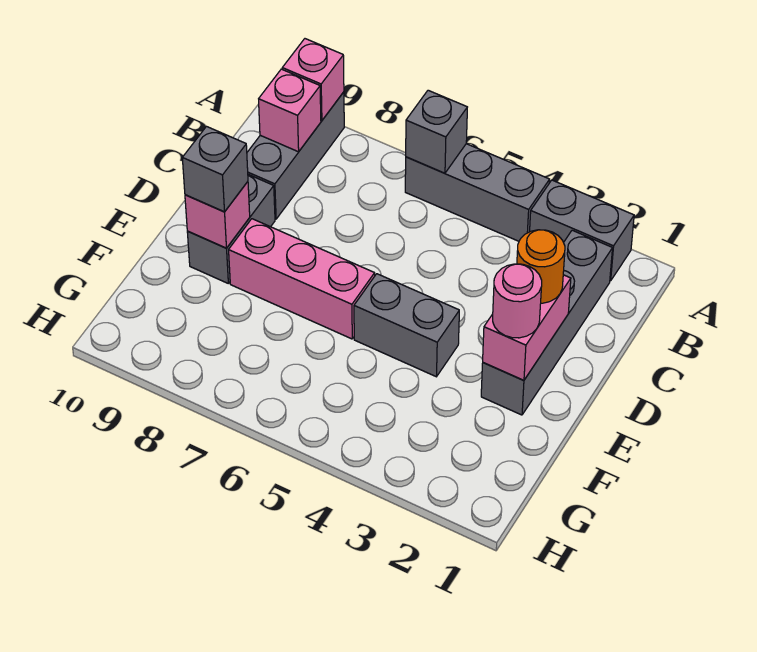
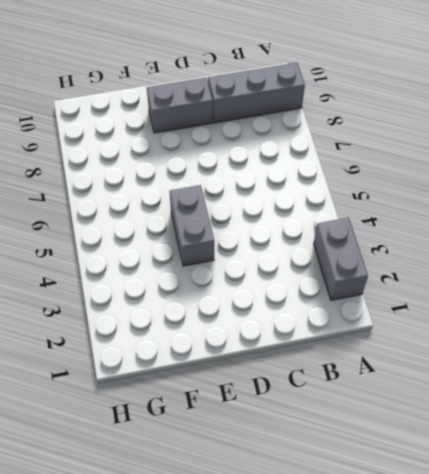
none -> grey brick A4:A6 level 1
none -> grey brick B2:E2 level 1
none -> pink brick E6:E8 level 1

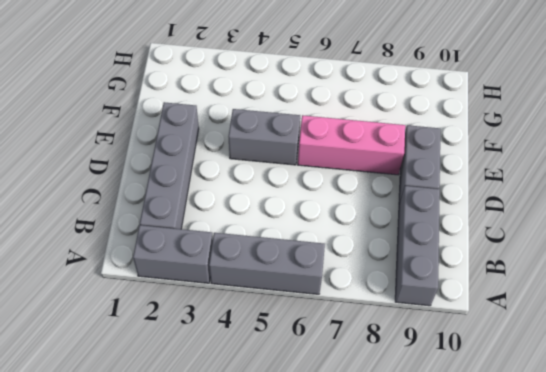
none -> grey brick A6 level 2
none -> pink brick A9 level 2
none -> pink brick B9 level 2

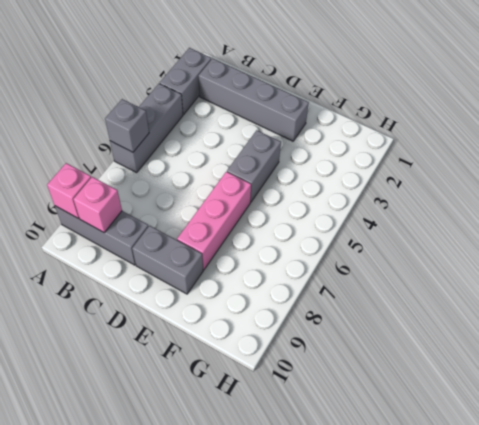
none -> pink brick D2:E2 level 2
none -> pink brick E9 level 2
none -> orange round brick D2 level 3

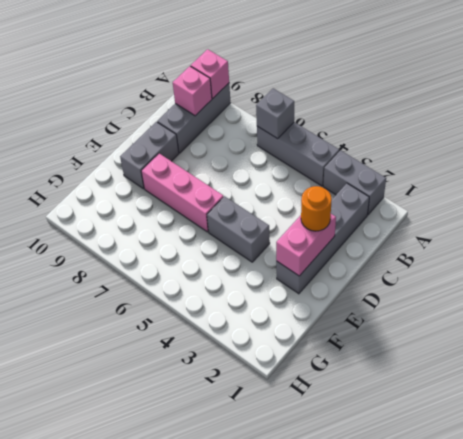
none -> pink brick E9 level 2
none -> pink round brick E2 level 3
none -> grey brick E9 level 3

